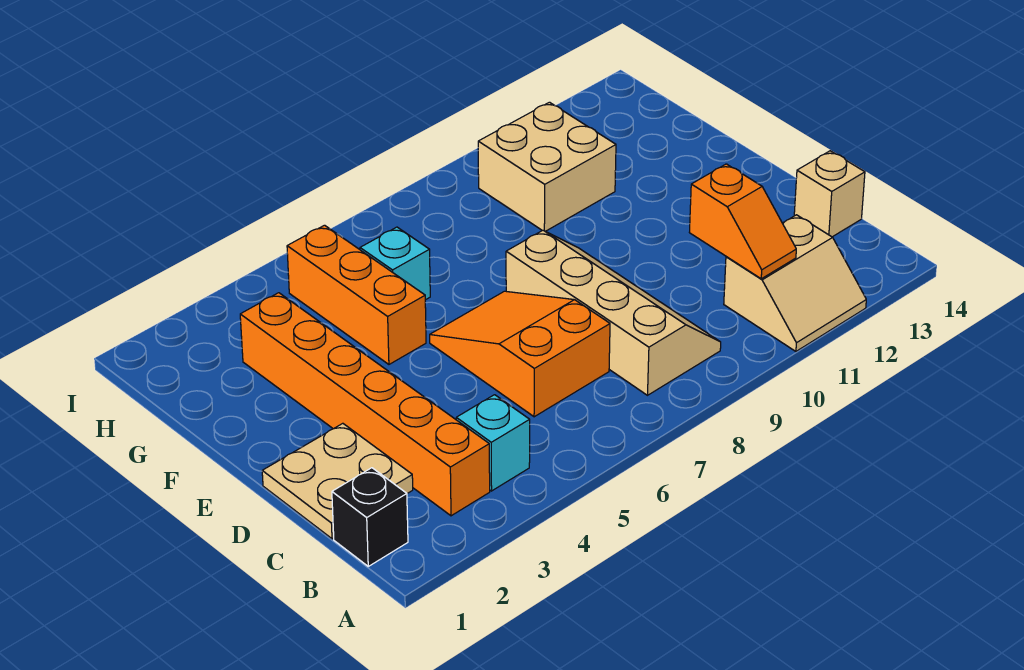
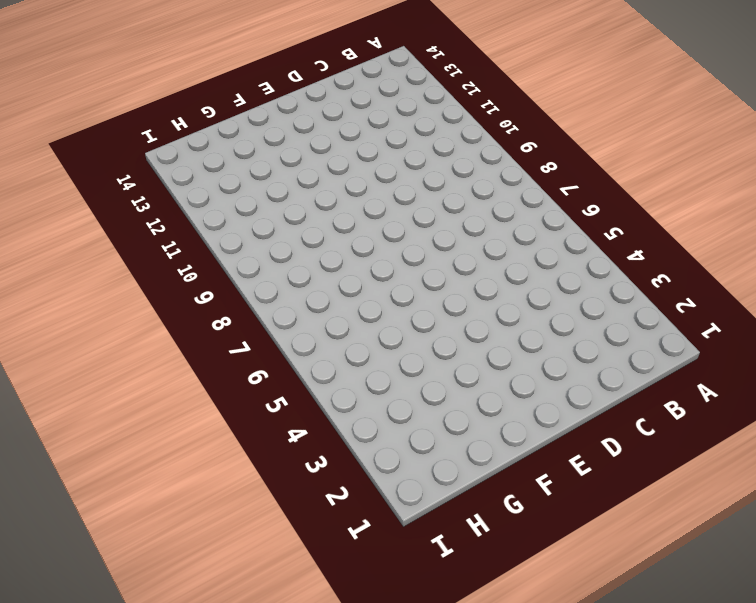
none -> tan slope A11:B12 level 1 top B
none -> black brick B1 level 1
none -> orange brick B3:G3 level 1

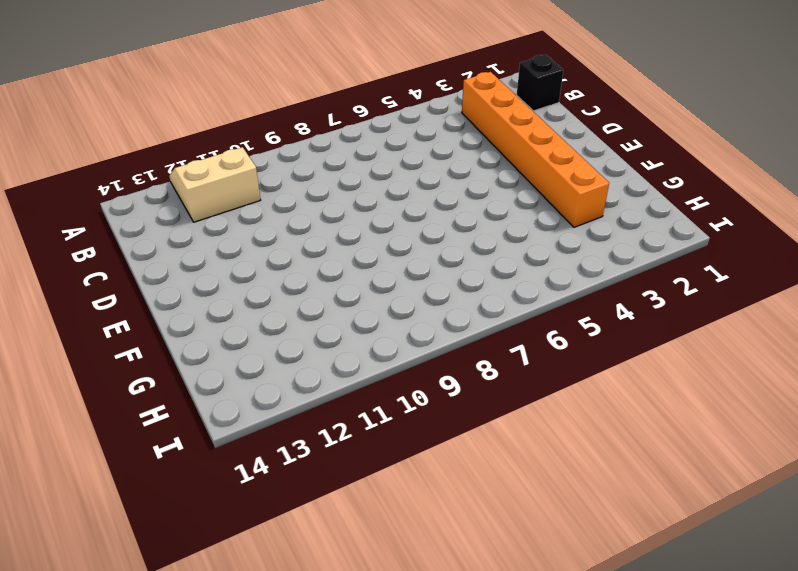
none -> cyan brick B4 level 1
none -> tan slope B8:E9 level 1 top 8
none -> tan plate C1:D2 level 1

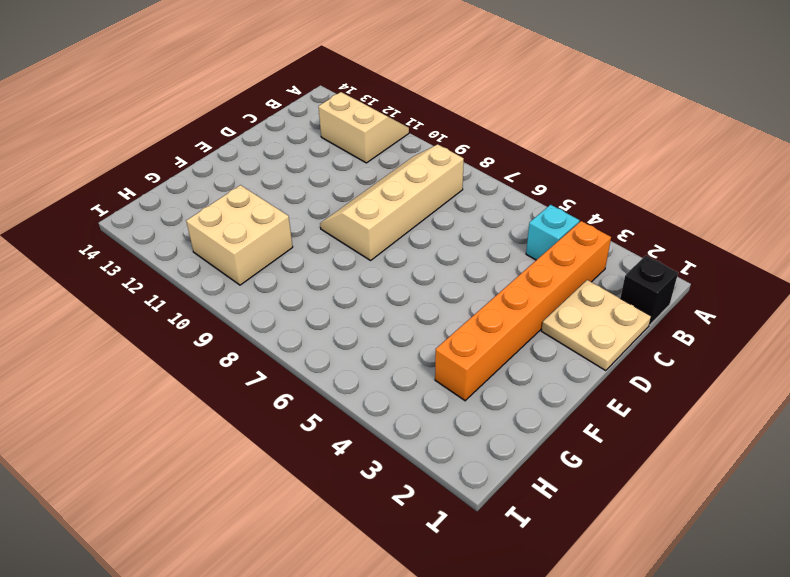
none -> orange slope C6:E7 level 1 top C
none -> tan brick C14 level 1
none -> orange brick F5:H5 level 1

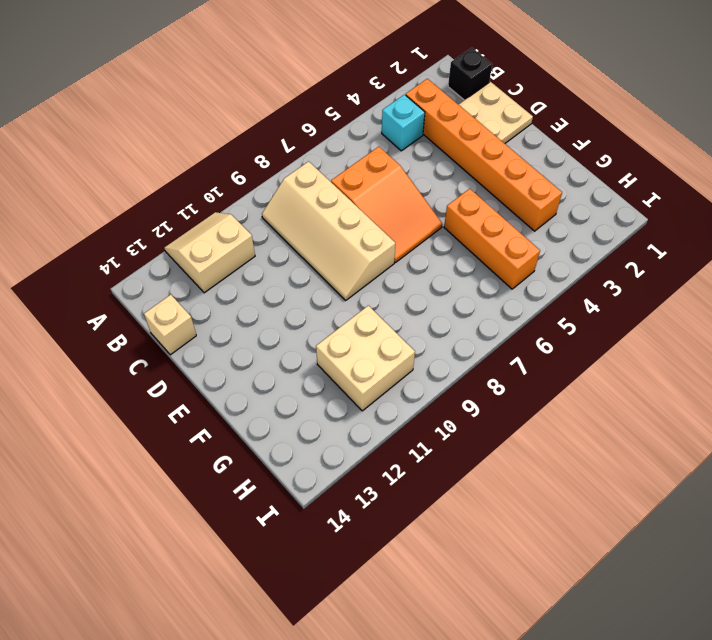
none -> cyan brick G6 level 1
none -> orange slope B11:C11 level 2 top C

